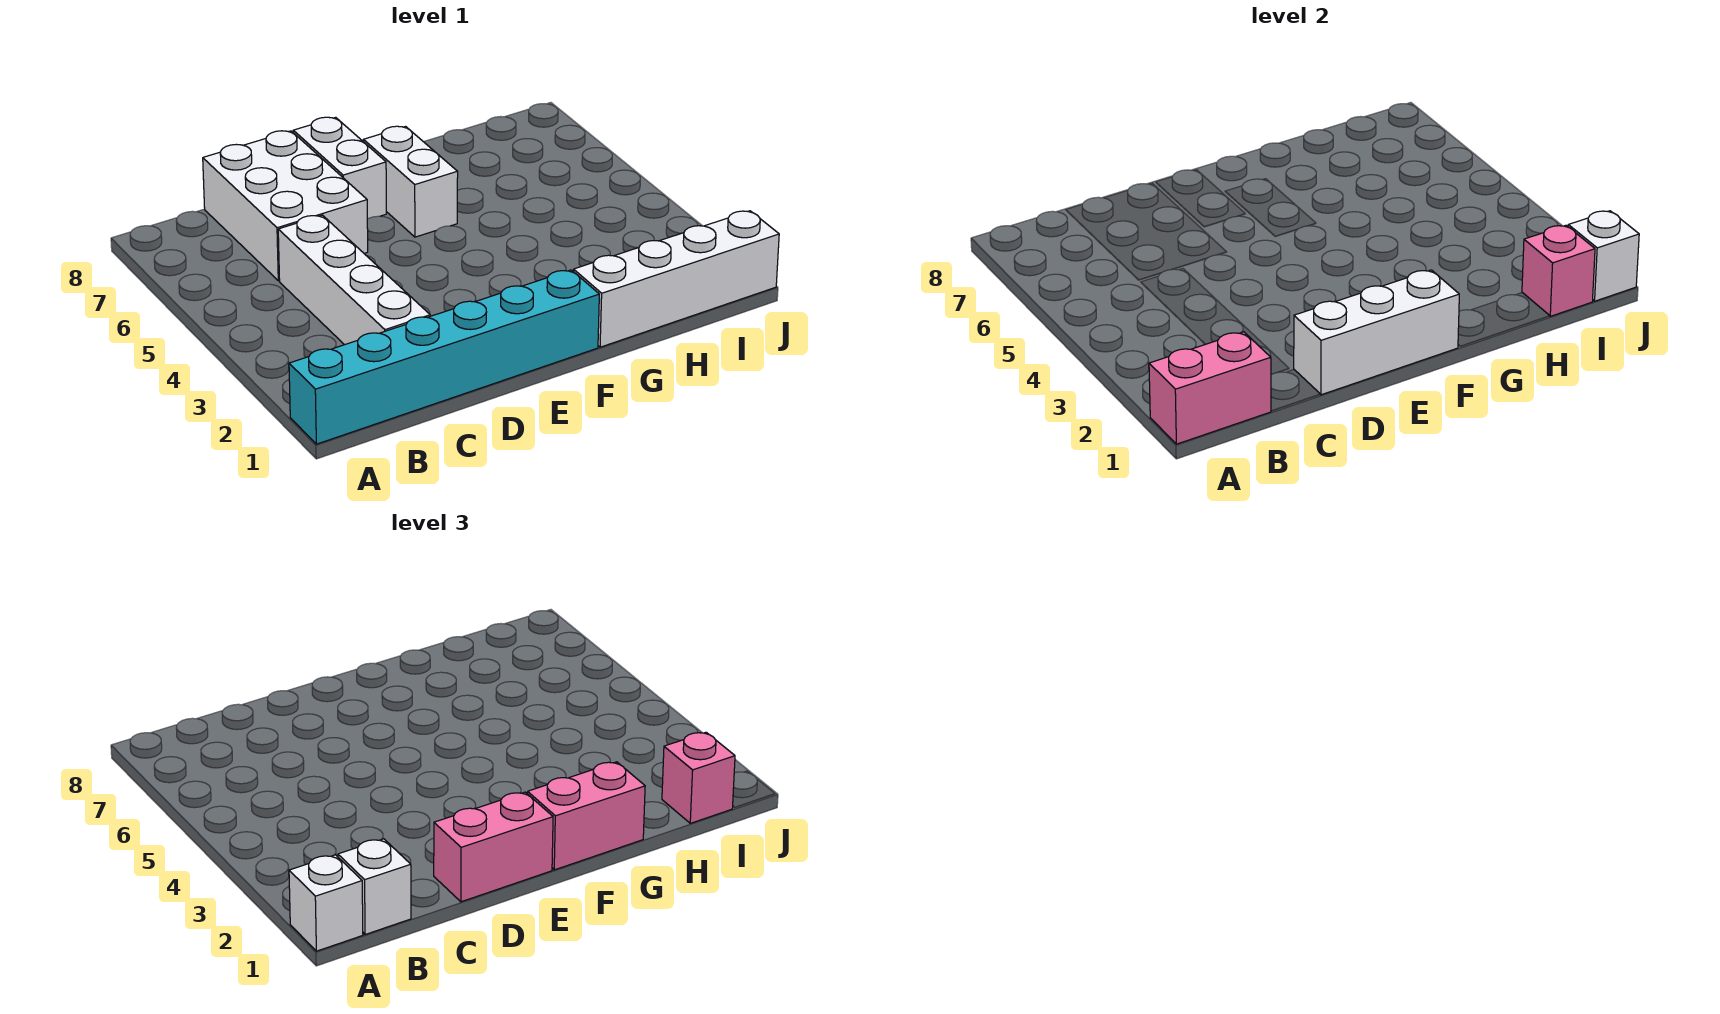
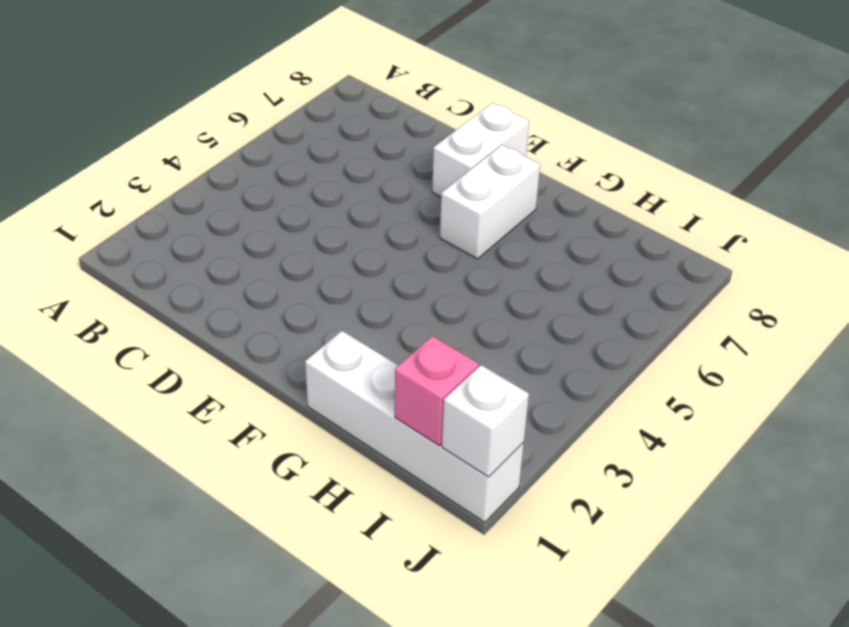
none -> cyan brick A1:F1 level 1
none -> white brick C2:C5 level 1
none -> white brick C6:D8 level 1

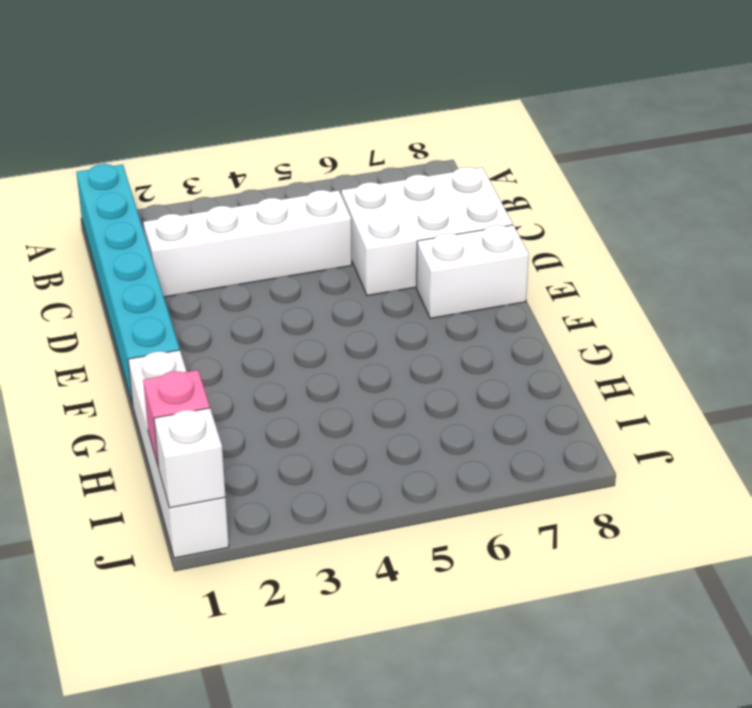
none -> white brick F6:F7 level 1
none -> pink brick A1:B1 level 2
none -> white brick D1:F1 level 2

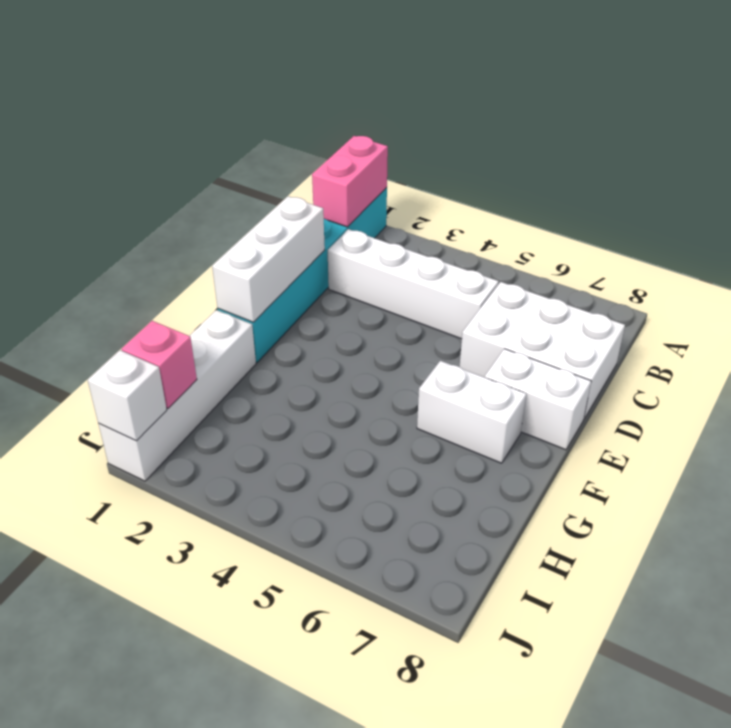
none -> white brick A1 level 3
none -> white brick B1 level 3
none -> pink brick D1:E1 level 3

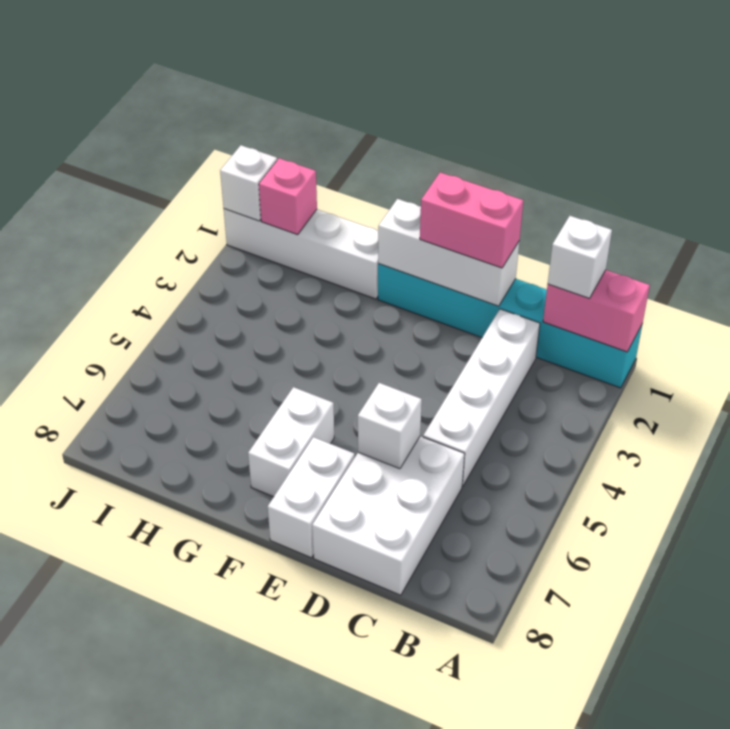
white brick D6 level 2 -> white brick A1 level 3
none -> pink brick F1:G1 level 3
none -> pink brick I1 level 3

